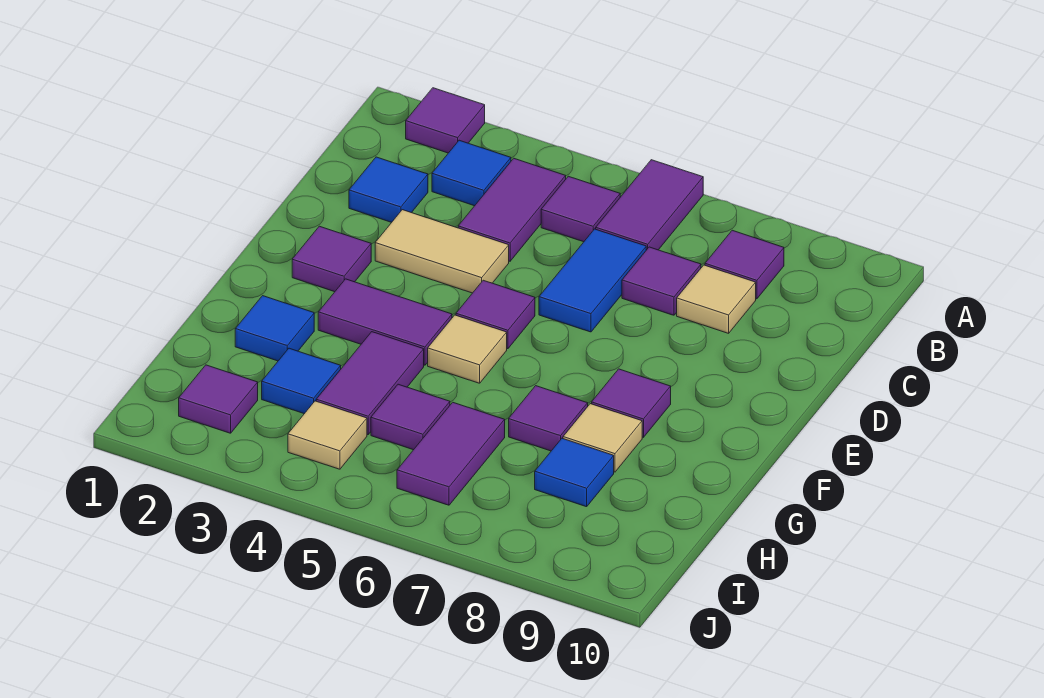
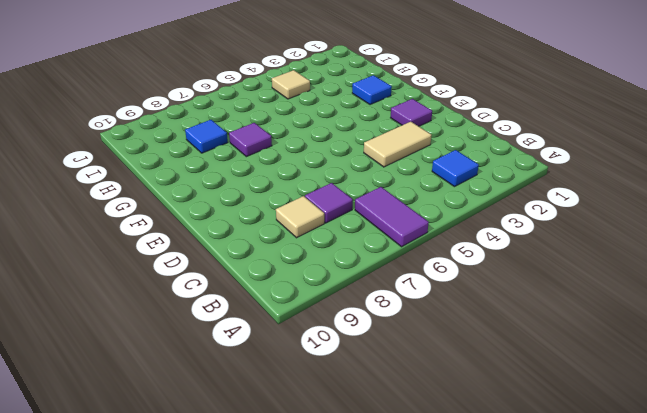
none -> purple tile A2 level 1
none -> purple tile B4:C4 level 1
none -> purple tile B5 level 1

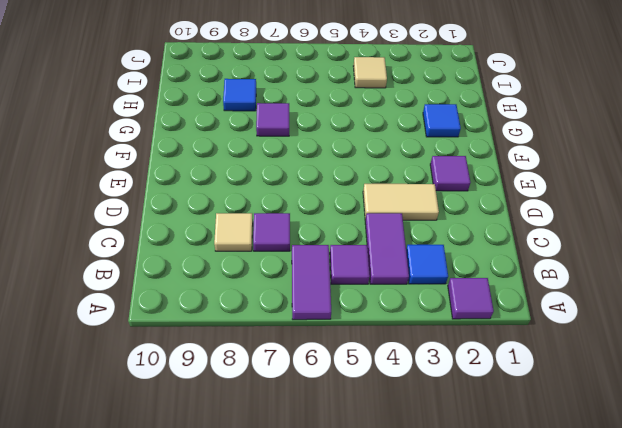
none -> purple tile B8 level 1
none -> blue tile C2 level 1
none -> blue tile C6:D6 level 1

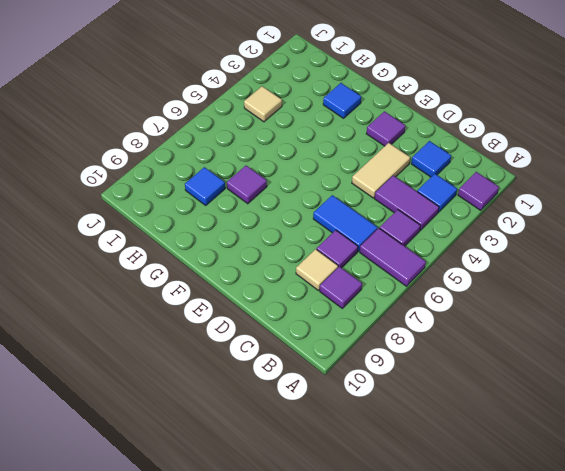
none -> purple tile E5 level 1
none -> purple tile F3:F4 level 1
none -> tan tile F5 level 1

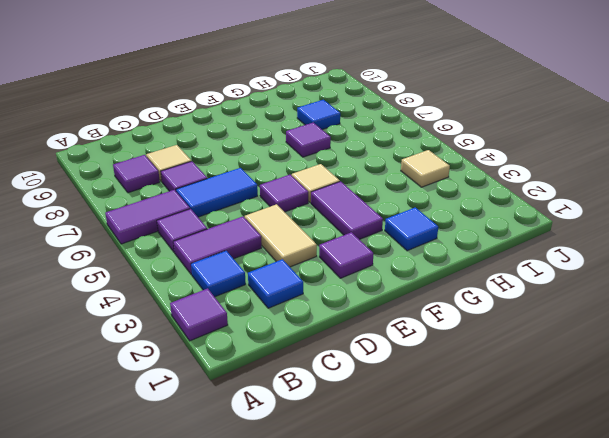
none -> purple tile F8 level 1
none -> purple tile G4:H4 level 1
none -> tan tile G8 level 1

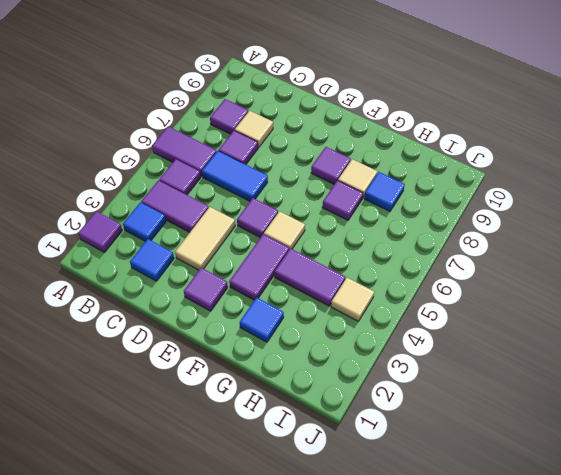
none -> blue tile H3 level 1
none -> purple tile H5 level 1
none -> purple tile H6:I6 level 1

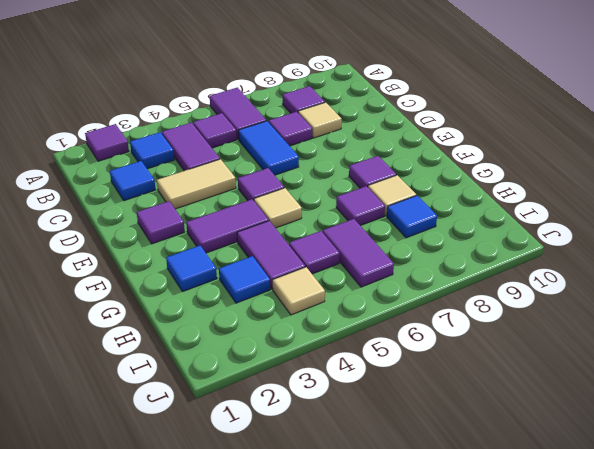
none -> purple tile I2 level 1

